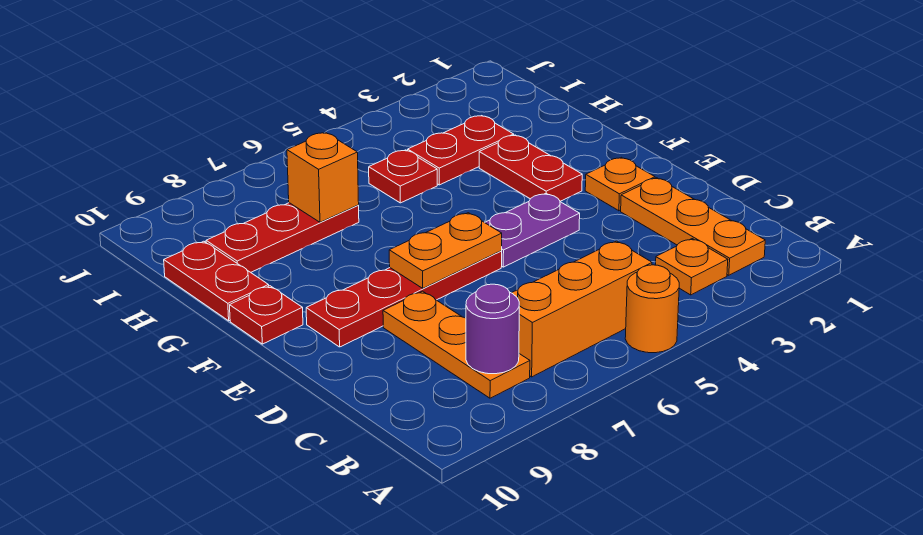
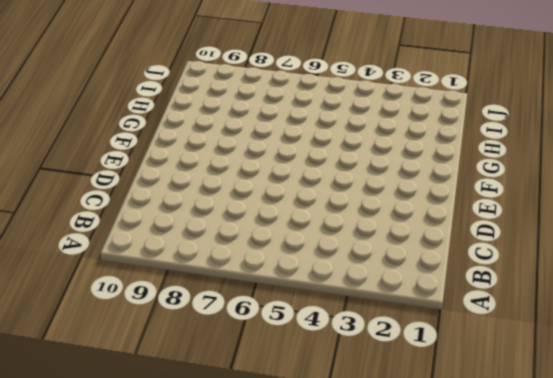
none -> orange round brick A5 level 1
none -> orange plate B2:D2 level 1
none -> orange plate B3 level 1

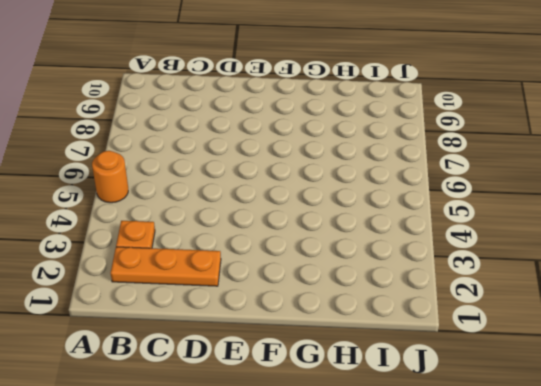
none -> orange brick B5:B7 level 1
none -> orange plate B8:D8 level 1
none -> orange plate E2 level 1

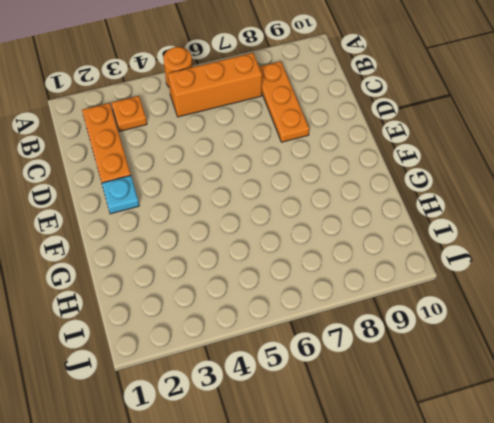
cyan plate E2 level 1 -> orange plate E2 level 1
none -> purple plate E4:E5 level 1
none -> red plate E6:E9 level 1
none -> red plate F3:G3 level 1

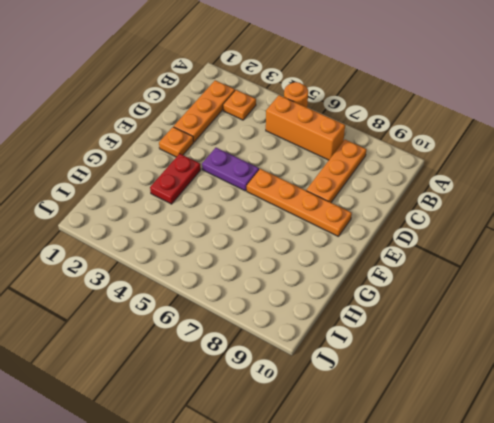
orange plate E6:E9 level 1 -> red plate E6:E9 level 1
none -> red plate F10 level 1
none -> red plate G10:H10 level 1
none -> red plate H3:H4 level 1

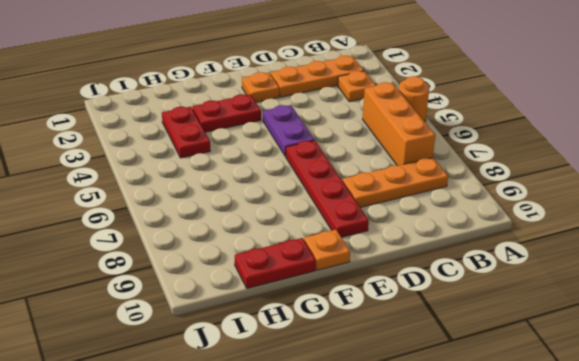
orange plate F10 level 1 -> red plate F10 level 1
none -> red plate H5 level 1
none -> red plate H7:H9 level 1
none -> purple round brick B8 level 2

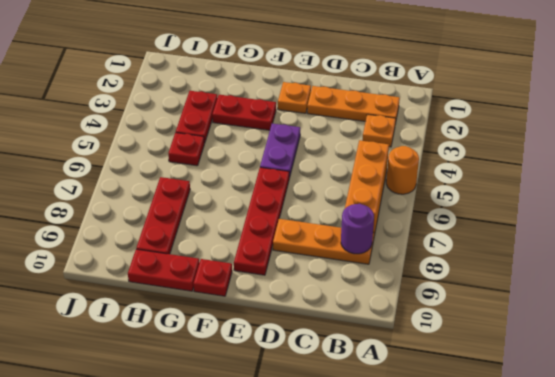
none -> orange plate E6:E7 level 2
none -> orange brick H7 level 2

